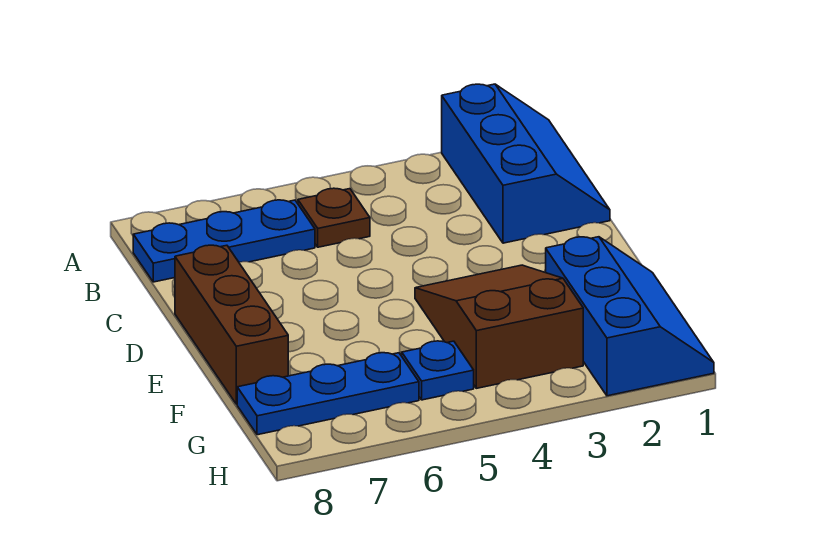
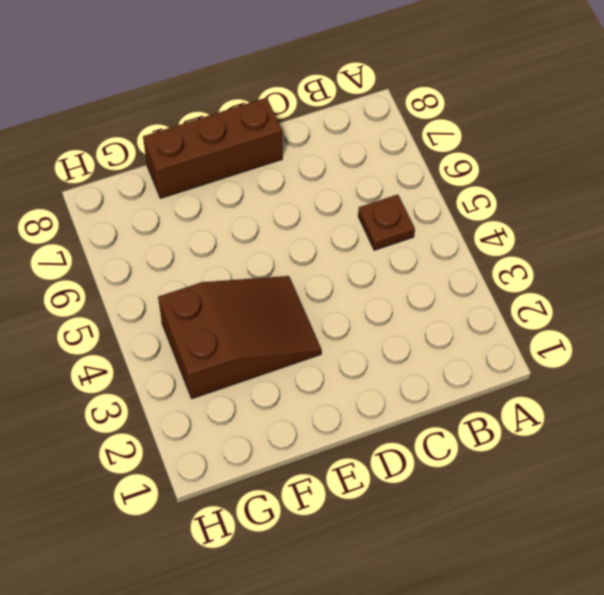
none -> blue slope A1:C2 level 1 top 2
none -> blue plate B6:B8 level 1

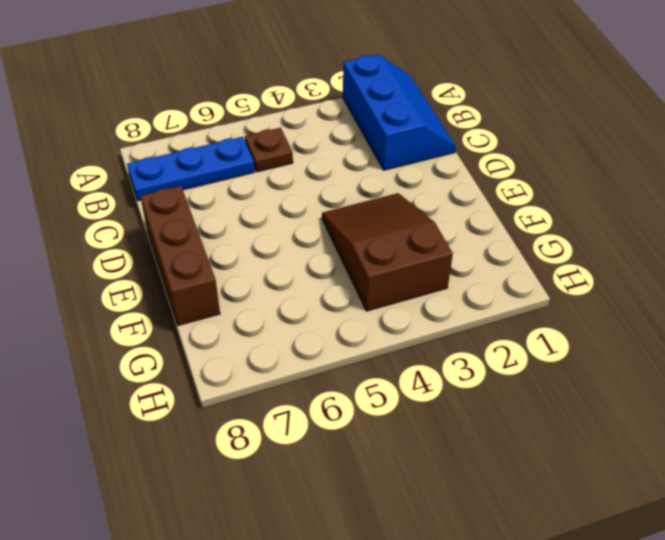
none -> blue slope F1:H2 level 1 top 2
none -> blue plate G5 level 1

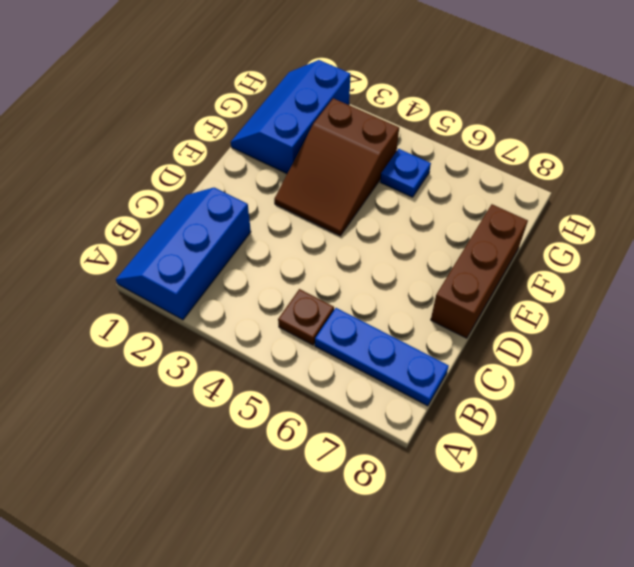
none -> blue plate G6:G8 level 1

